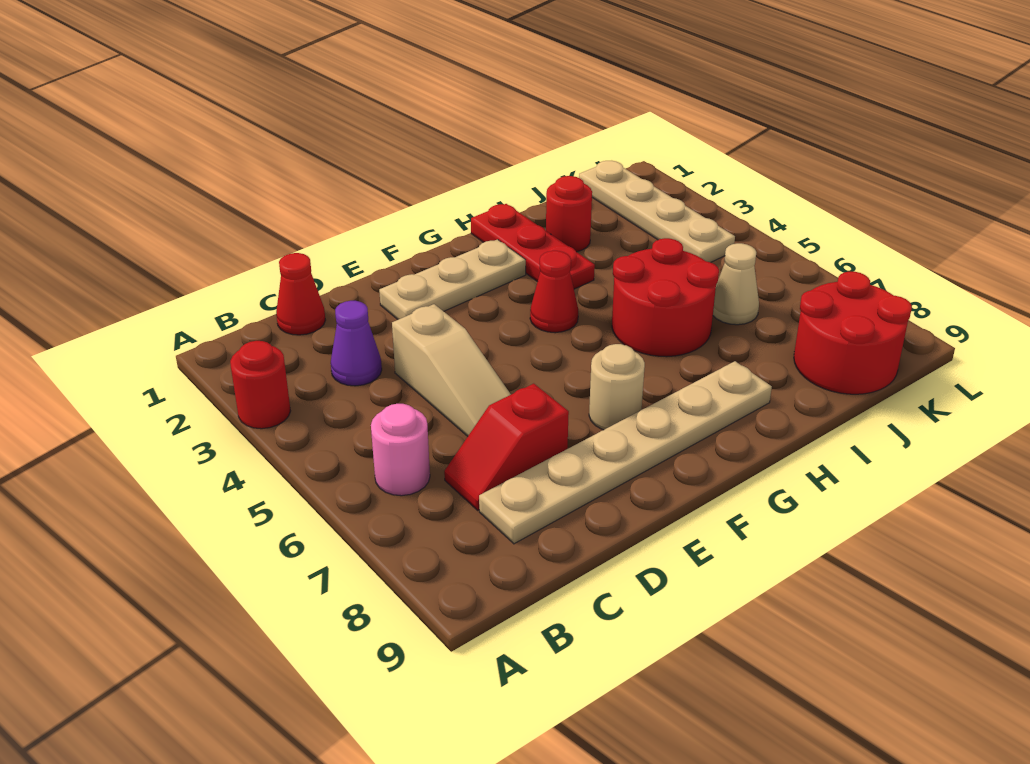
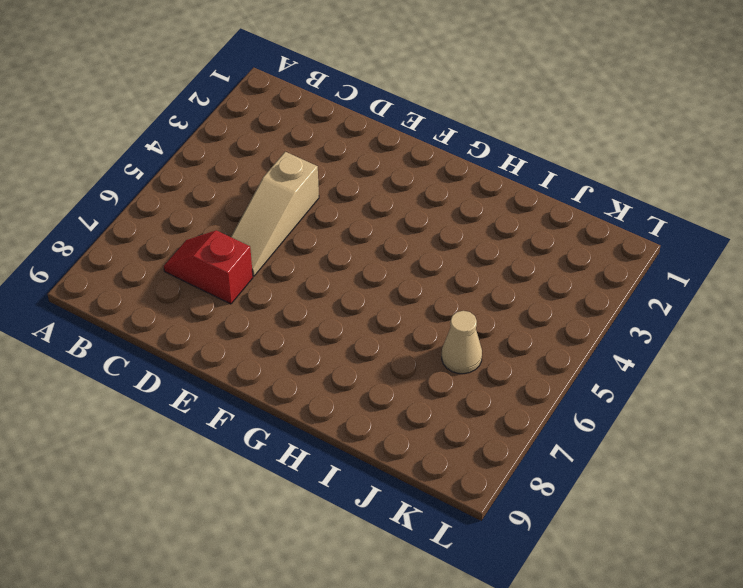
none -> red round brick A3 level 1
none -> pink round brick B6 level 1
none -> red cone C1 level 1

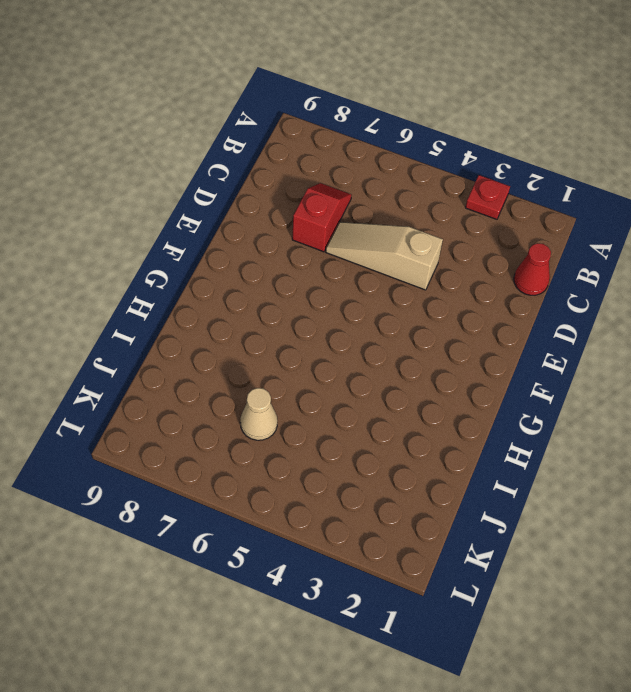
red plate A3 level 1 -> red round brick A3 level 1
none -> pink round brick B6 level 1
none -> purple cone C3 level 1
none -> tan plate C8:H8 level 1

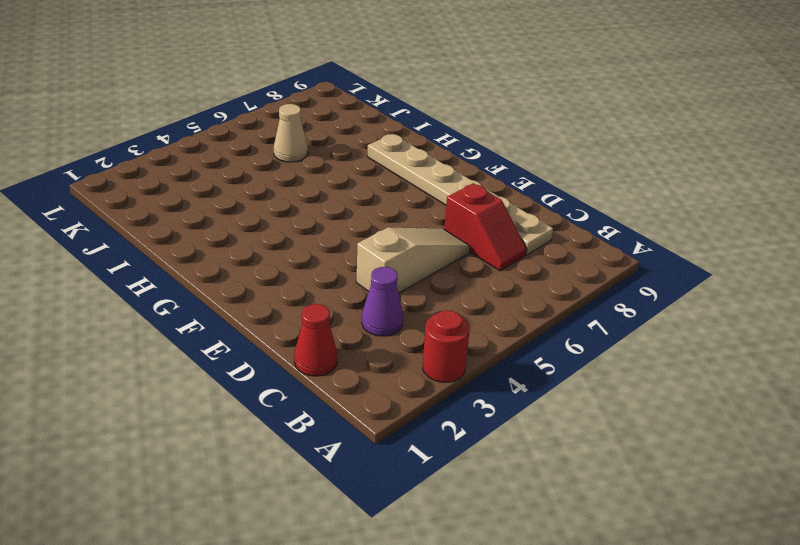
none -> pink round brick B6 level 1
none -> tan plate E2:G2 level 1
none -> tan round brick F7 level 1

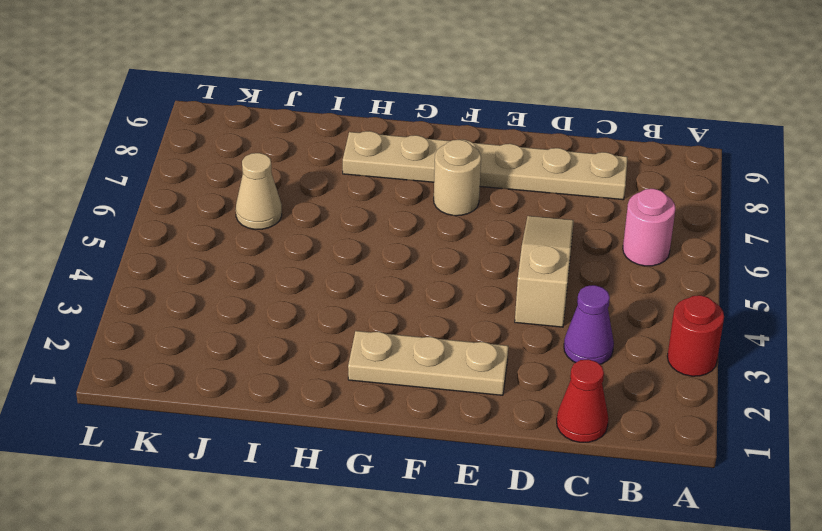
none -> red slope C7:D7 level 1 top D
none -> red cone G4 level 1
none -> red plate H1:H3 level 1

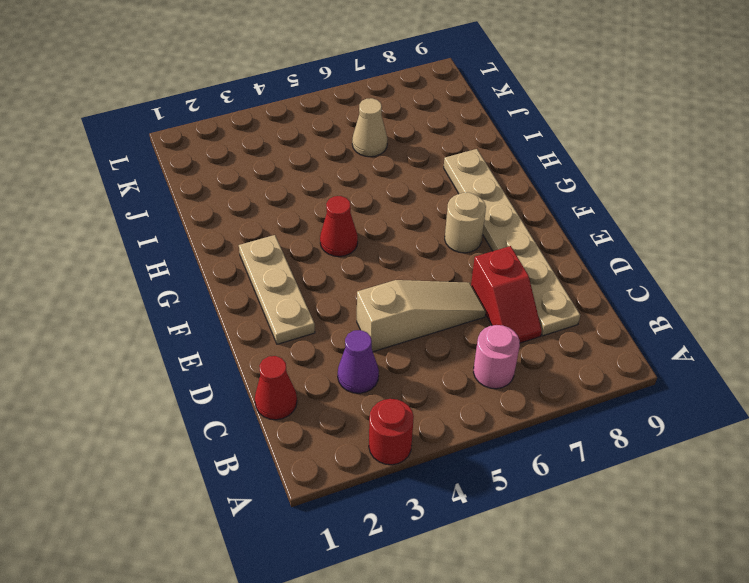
none -> red plate H1:H3 level 1
none -> red round brick H5:I6 level 1
none -> red round brick I2 level 1

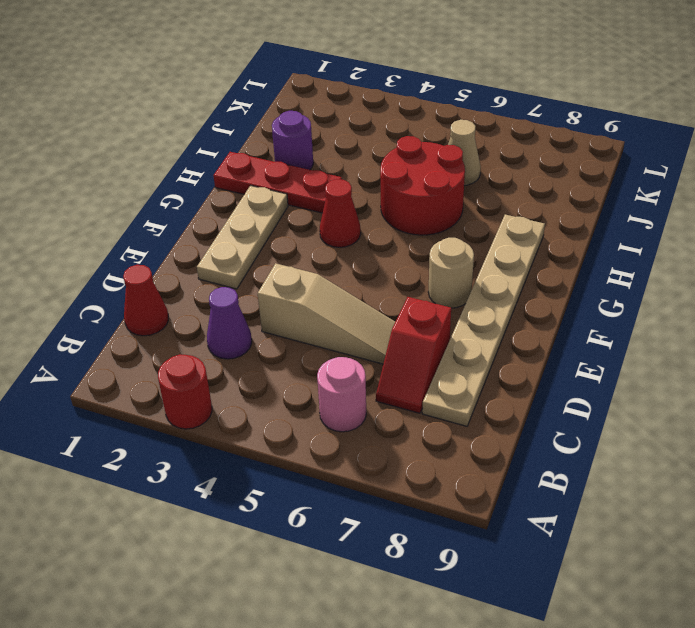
purple round brick I2 level 1 -> red round brick I2 level 1
none -> red round brick J8:K9 level 1
none -> tan plate K1:K4 level 1

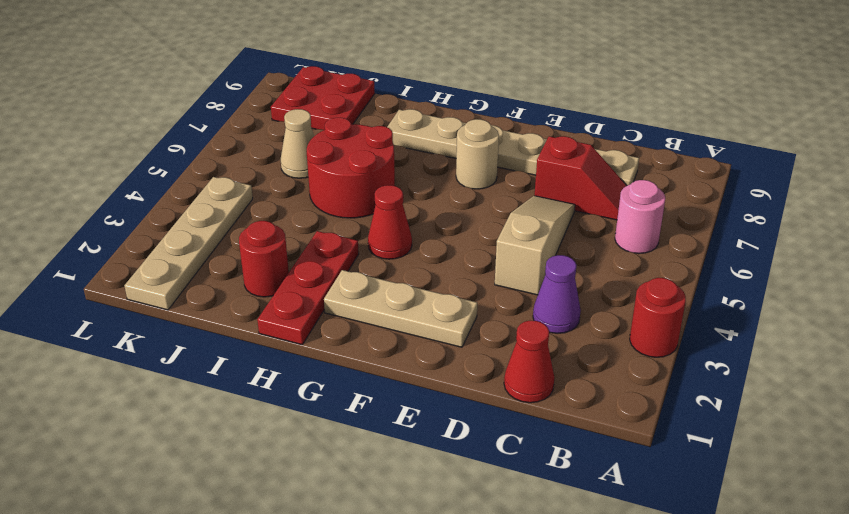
red plate J8:K9 level 1 -> red round brick J8:K9 level 1

